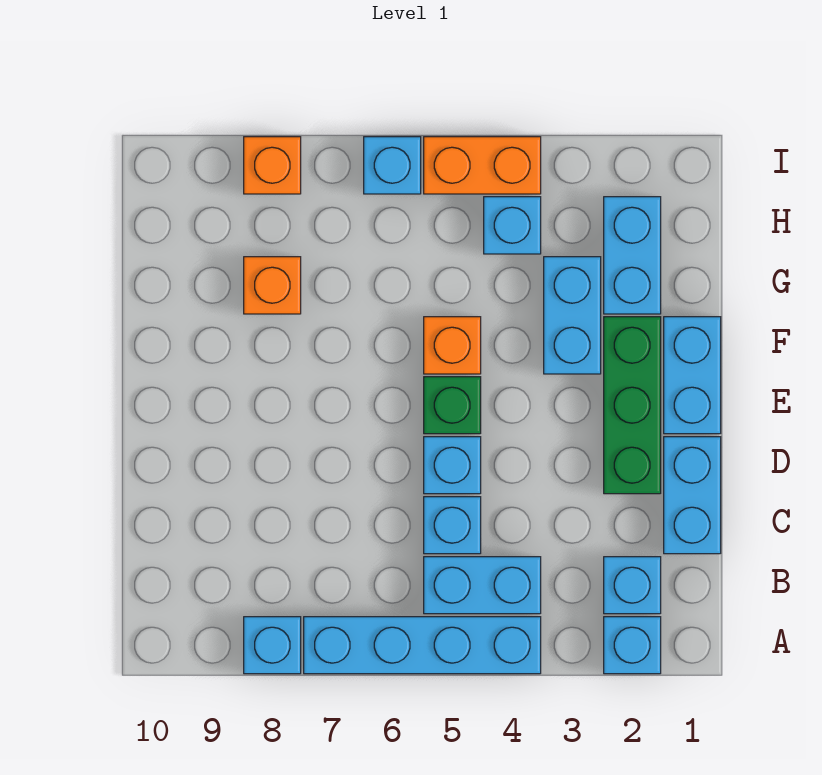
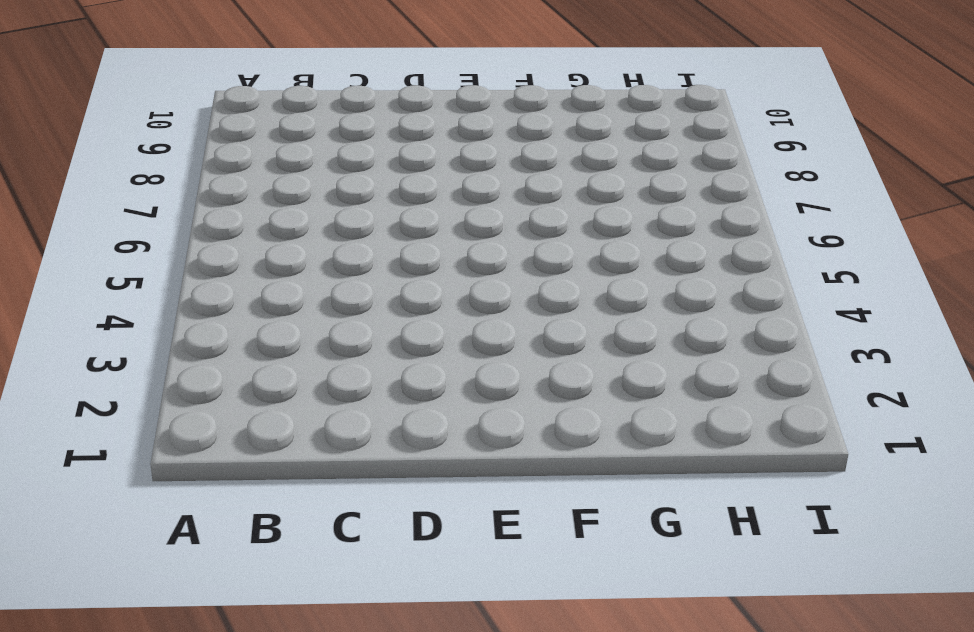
none -> cyan brick A2 level 1
none -> cyan brick A4:A7 level 1
none -> cyan brick A8 level 1

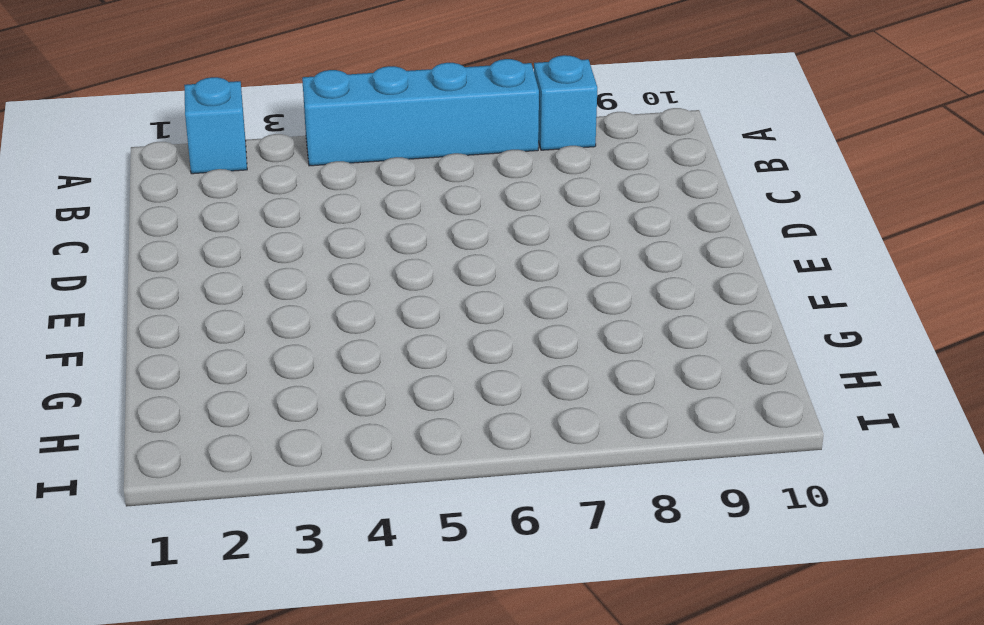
none -> cyan brick B2 level 1
none -> cyan brick B4:B5 level 1
none -> cyan brick C1:D1 level 1

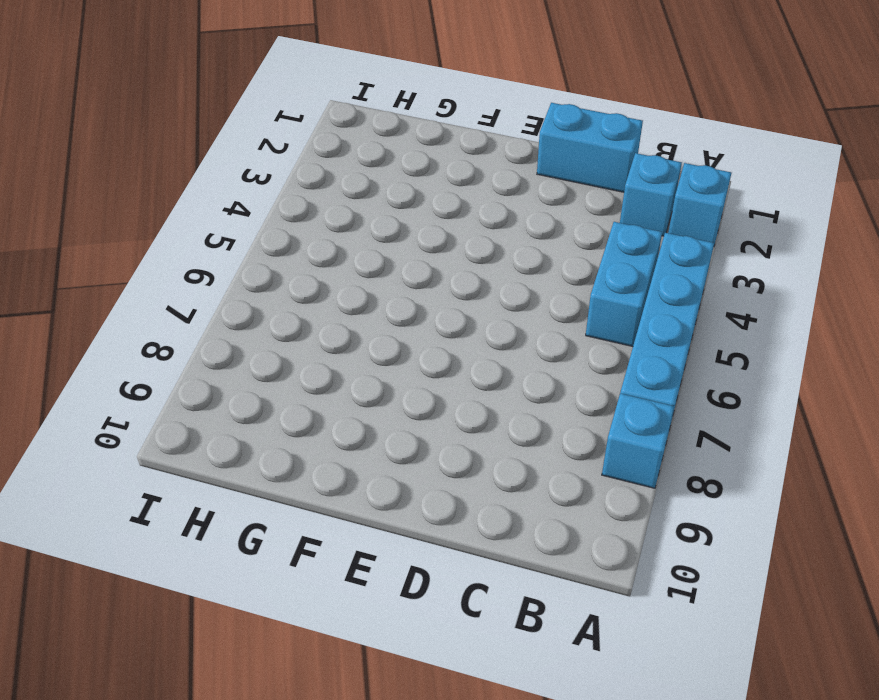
none -> cyan brick C5 level 1
none -> green brick D2:F2 level 1
none -> cyan brick D5 level 1

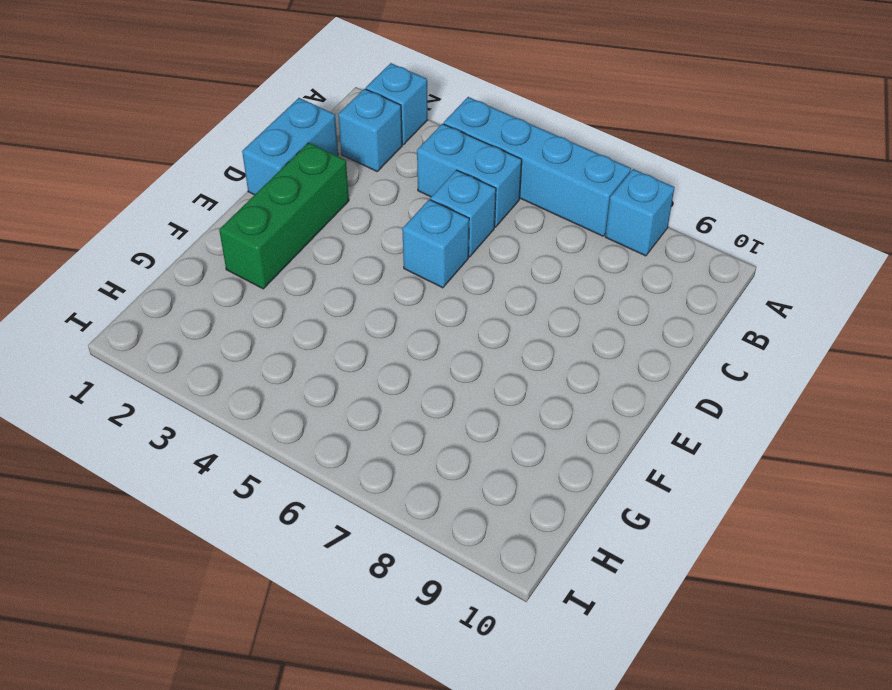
none -> cyan brick E1:F1 level 1
none -> green brick E5 level 1
none -> cyan brick F3:G3 level 1

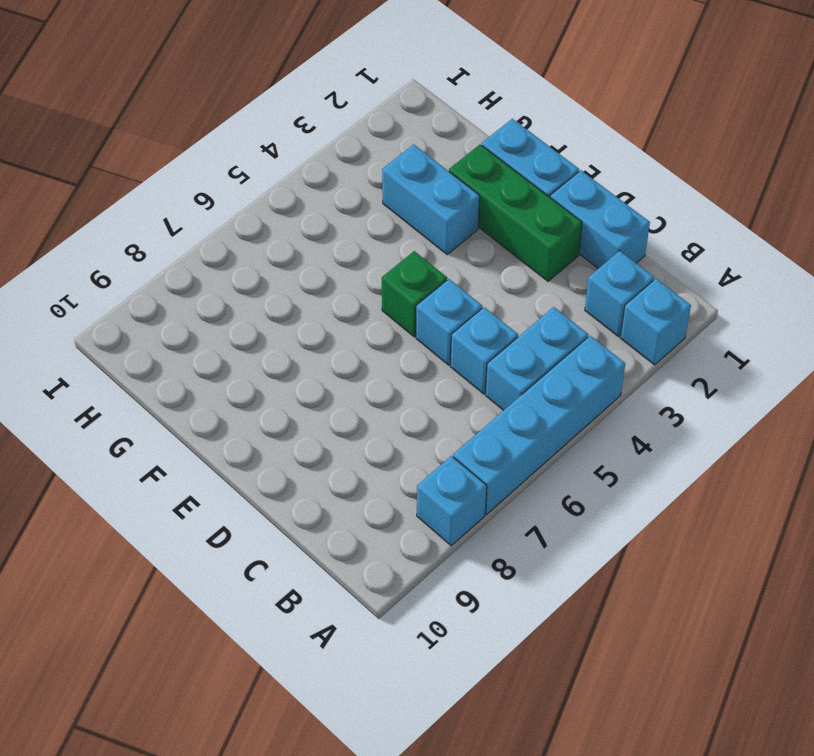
none -> orange brick F5 level 1
none -> cyan brick G2:H2 level 1
none -> orange brick G8 level 1

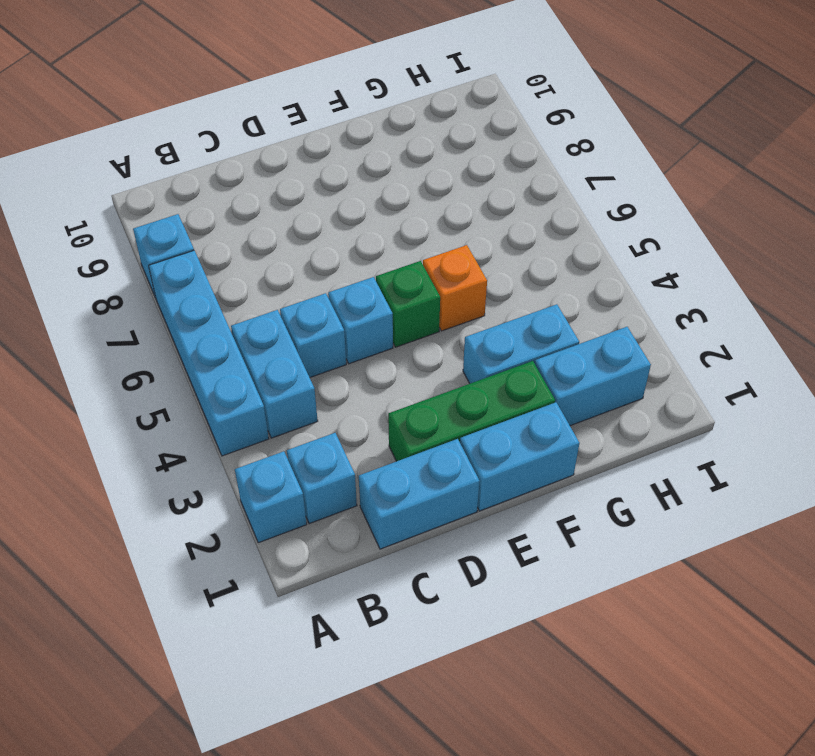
none -> orange brick G8 level 1
none -> cyan brick H4 level 1
none -> orange brick I4:I5 level 1

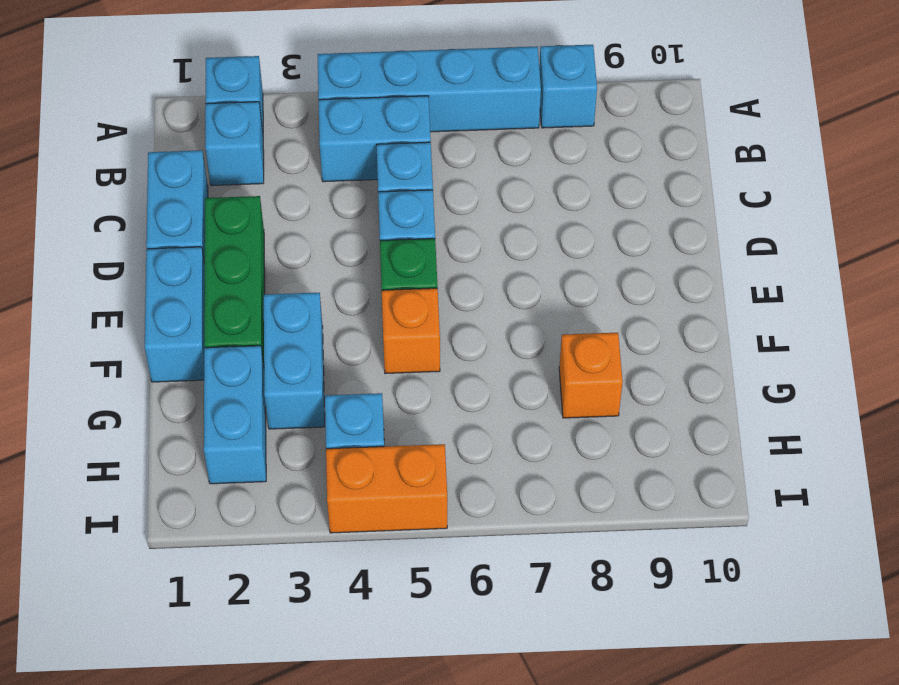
none -> cyan brick I6 level 1
none -> orange brick I8 level 1

